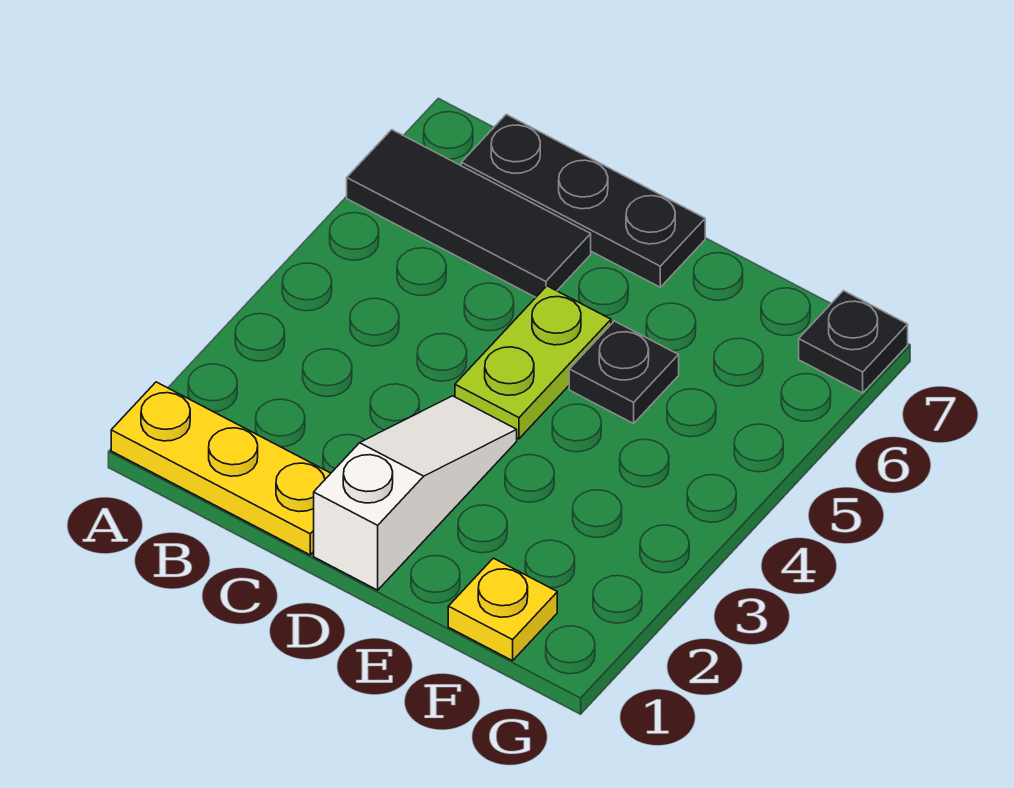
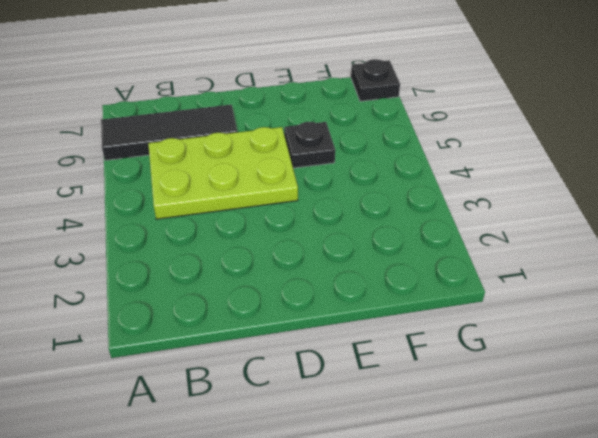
lime plate B4:D5 level 1 -> lime plate D4:D5 level 1
none -> yellow plate A1:C1 level 1
none -> black plate B7:D7 level 1

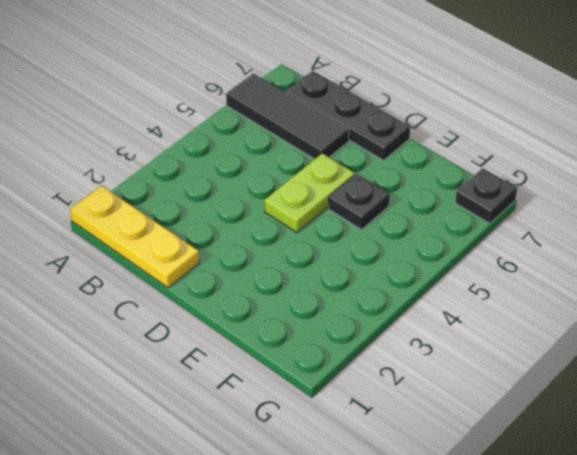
none -> white slope D1:D3 level 1 top 1
none -> yellow plate F1 level 1

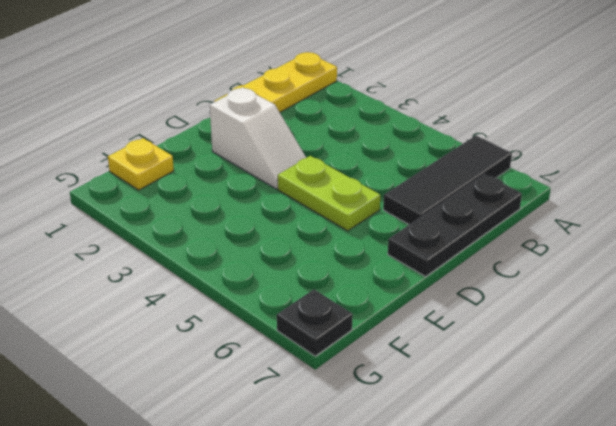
white slope D2:D3 level 1 top 2 -> white slope D1:D3 level 1 top 1
none -> black plate E5 level 1

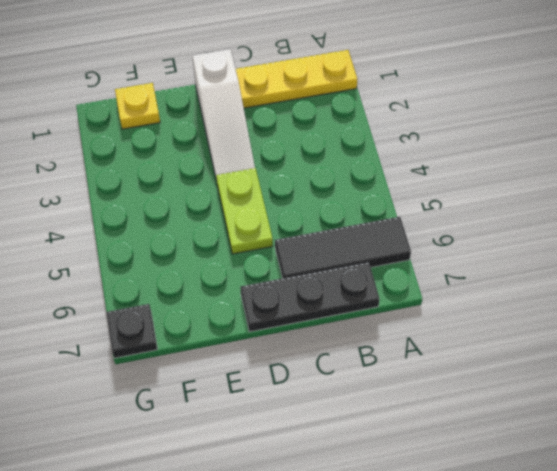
none -> black plate E5 level 1

